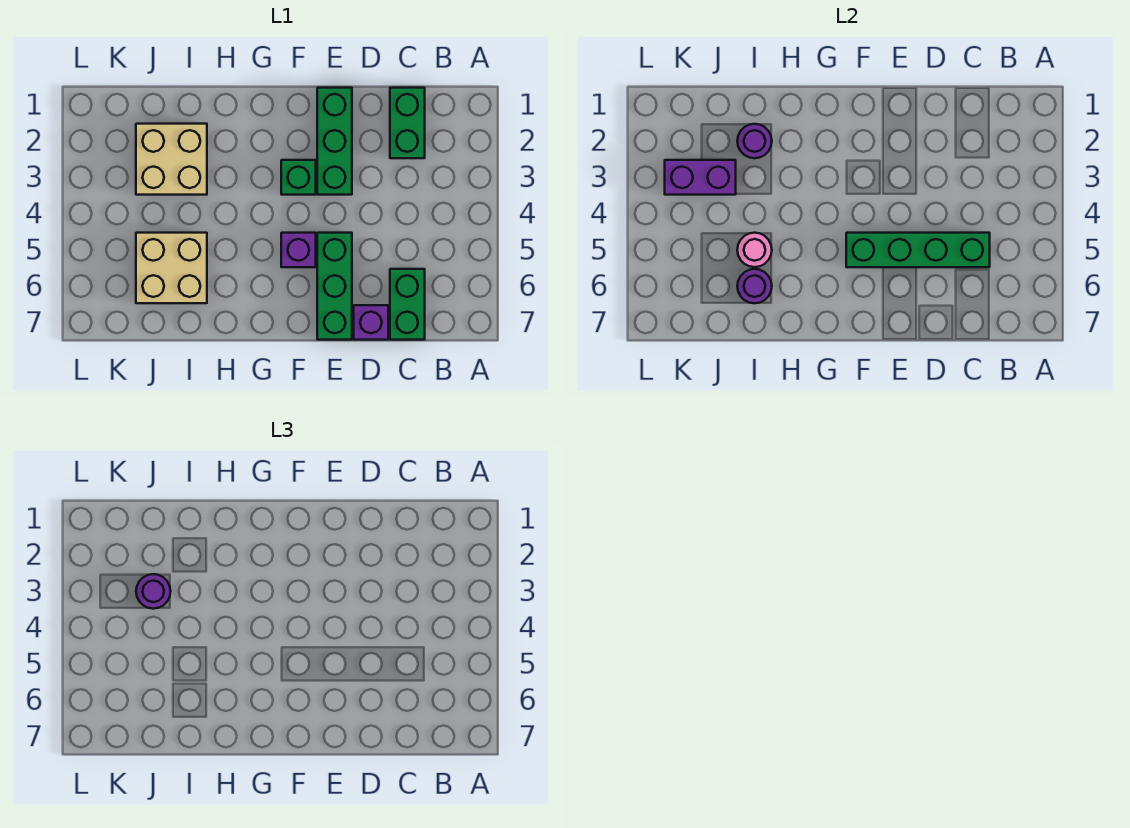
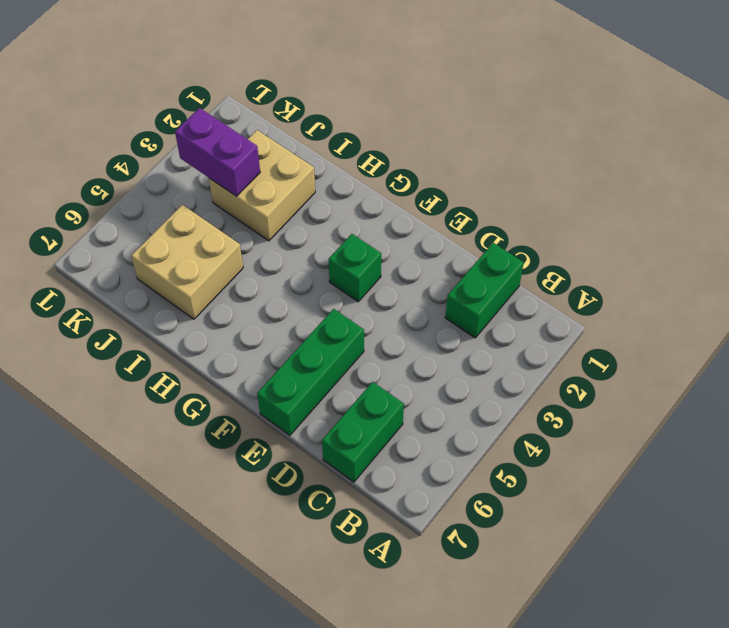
none -> purple brick D7 level 1
none -> green brick E1:E3 level 1
none -> purple brick F5 level 1

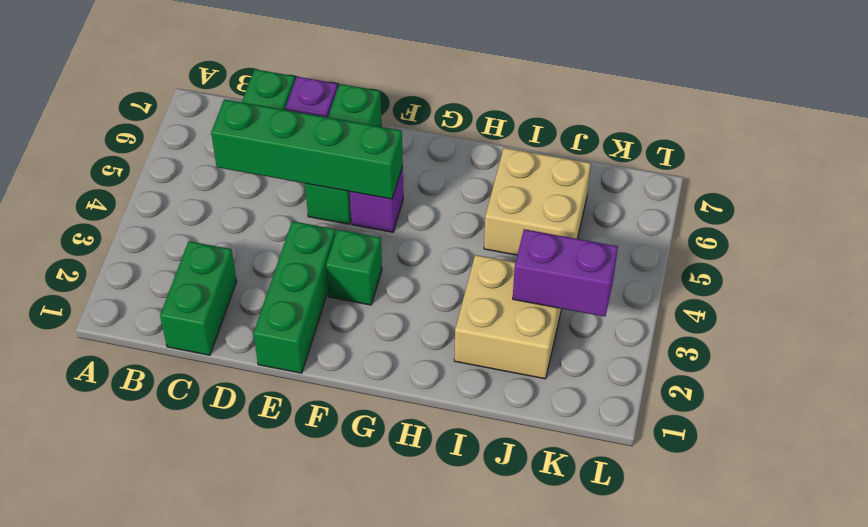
none -> purple round brick I2 level 2
none -> pink round brick I5 level 2
none -> purple round brick I6 level 2

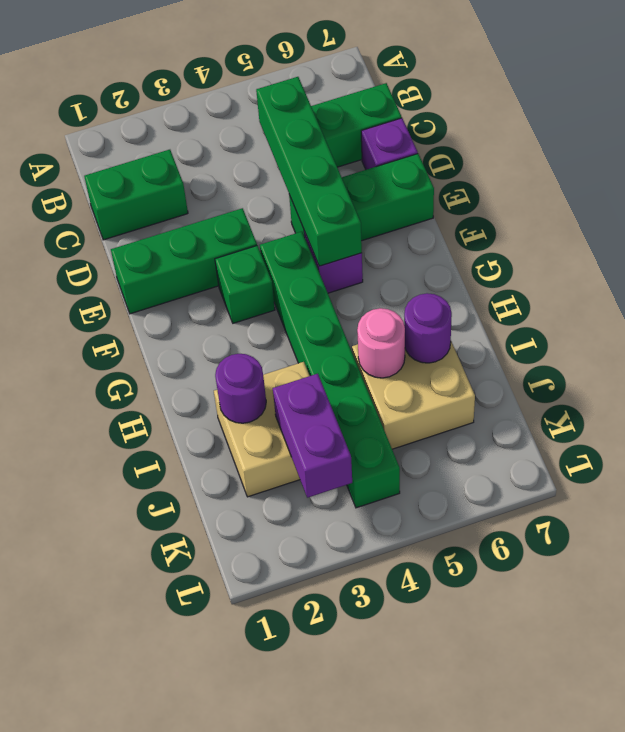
green brick F4:K4 level 1 -> none
none -> purple round brick J3 level 3

